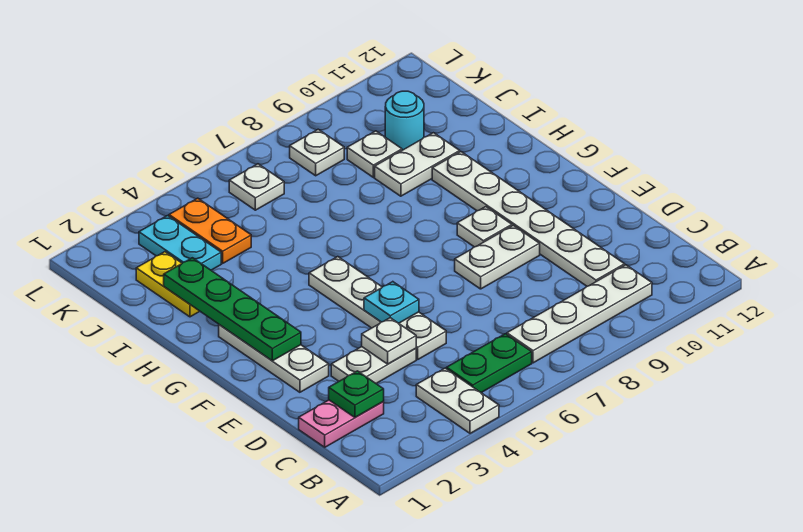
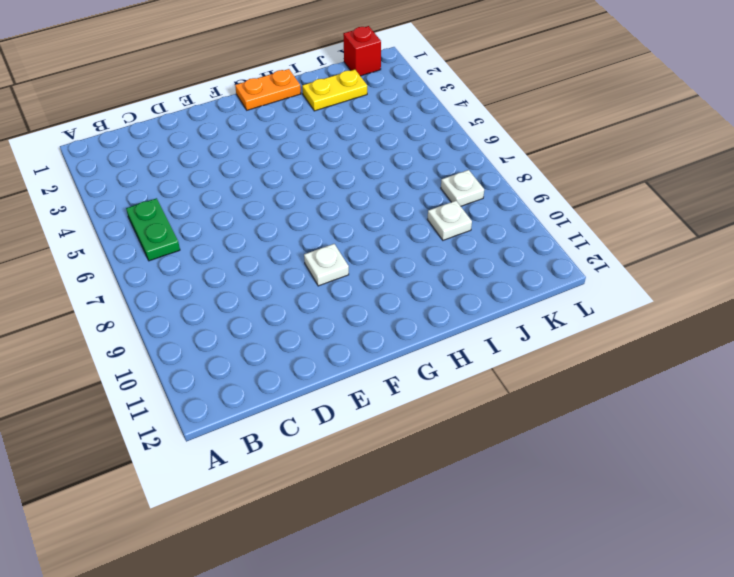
orange plate G1:H1 level 1 -> orange plate J4:K4 level 1
red brick K1 level 1 -> none
none -> white plate A4:B4 level 1
none -> white plate B7:B10 level 1
none -> pink plate C1:C2 level 1

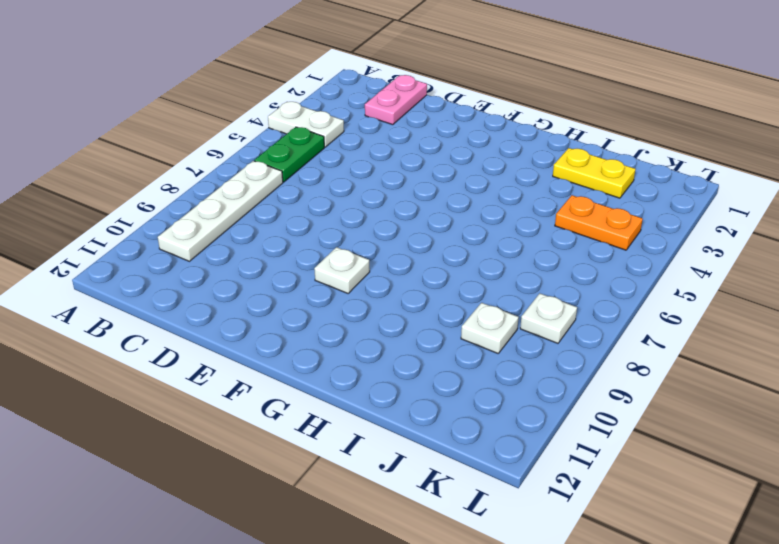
none -> white plate C10:H10 level 1
none -> white plate D3:D4 level 1
none -> white plate D5:G5 level 1

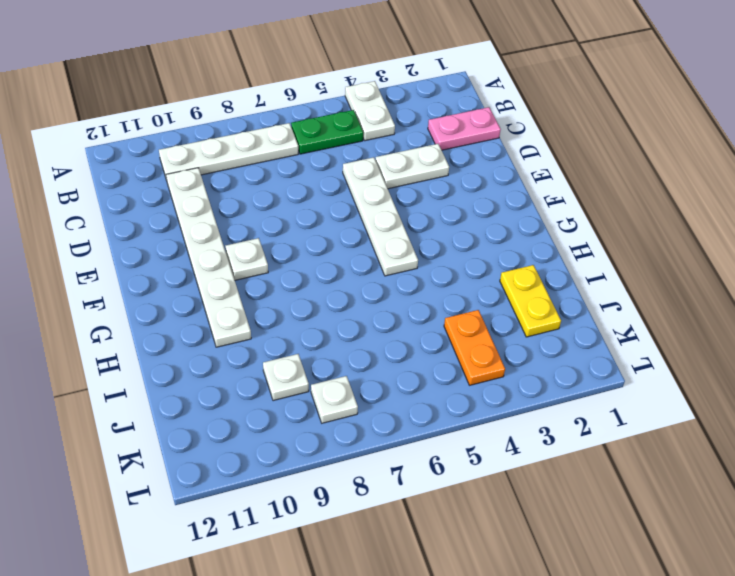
none -> white plate E2:G2 level 1
none -> white plate E8:E9 level 1
none -> white plate I9:I10 level 1

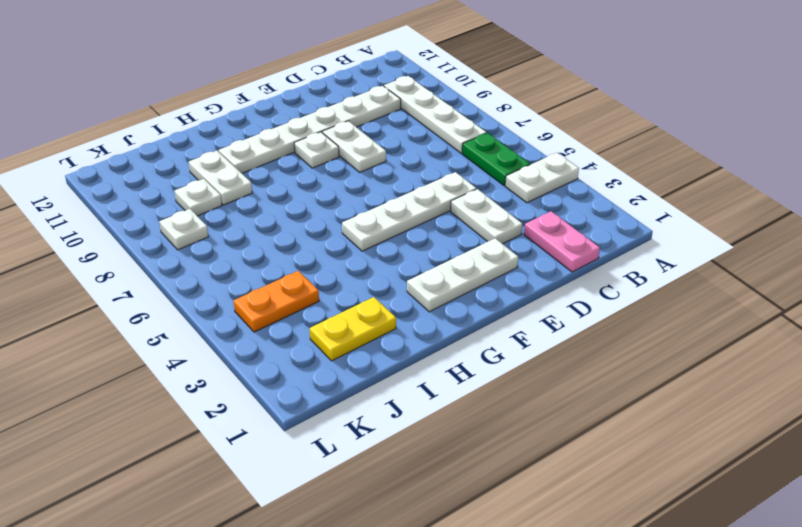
none -> cyan plate J3:K3 level 1
none -> cyan round brick J10 level 1
none -> white plate K6 level 1

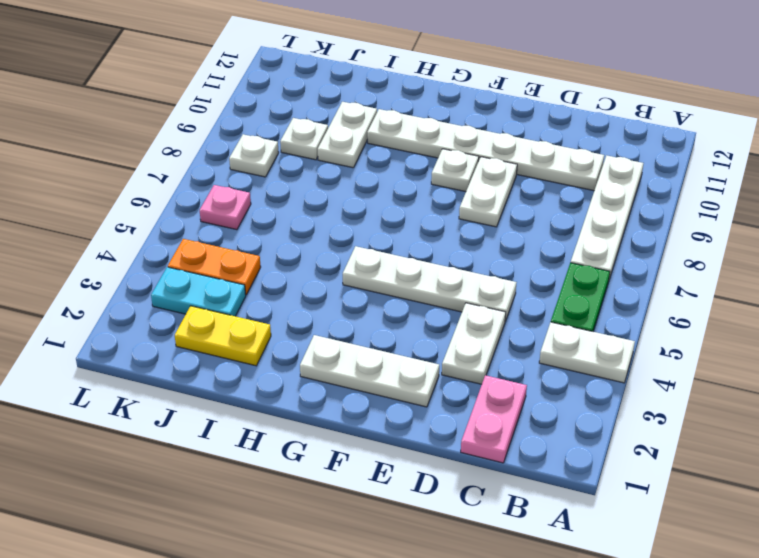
pink plate K6 level 1 -> white plate K6 level 1
none -> cyan round brick J10 level 1
none -> green plate C2 level 2
none -> white plate D4 level 2

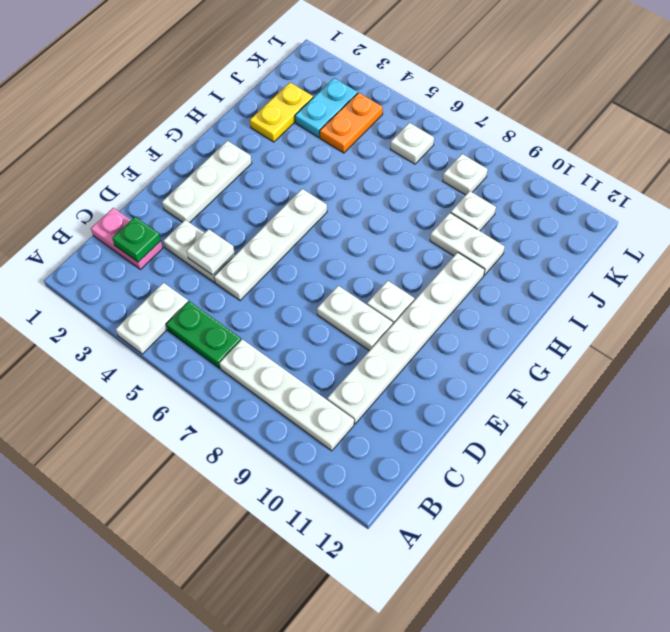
none -> cyan round brick J10 level 1
none -> cyan plate E5 level 2
none -> green plate F2:I2 level 2

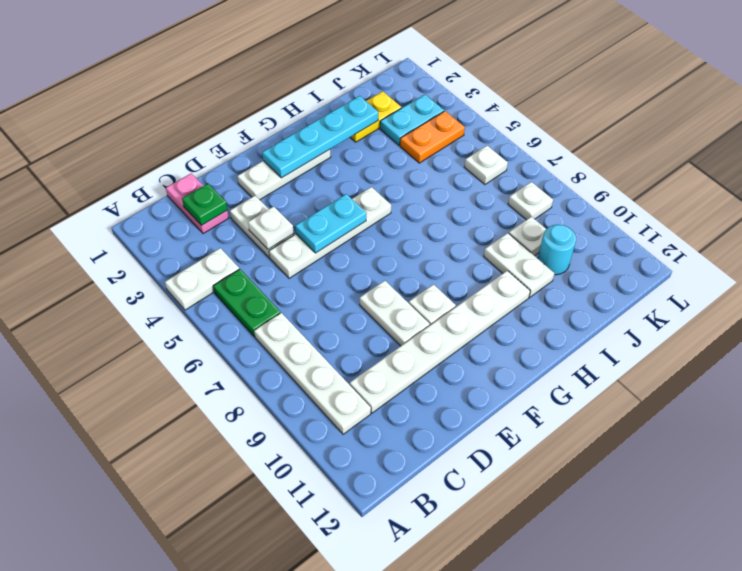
cyan plate E5:F5 level 2 -> cyan plate E5 level 2
cyan plate F2:I2 level 2 -> green plate F2:I2 level 2

